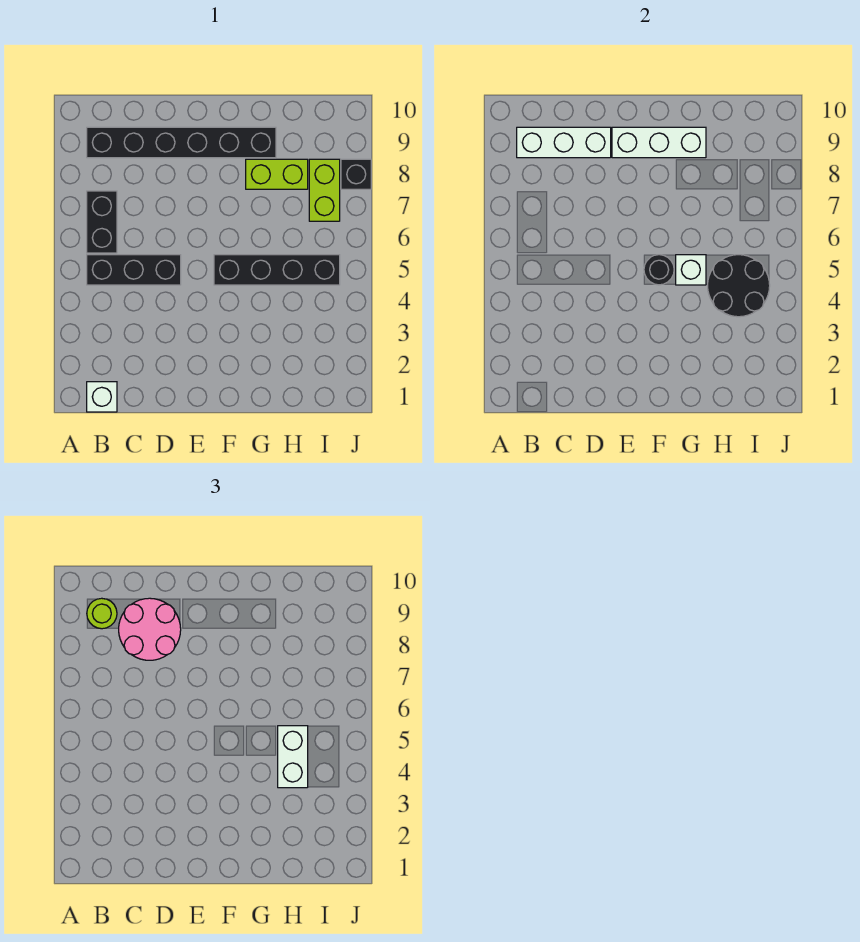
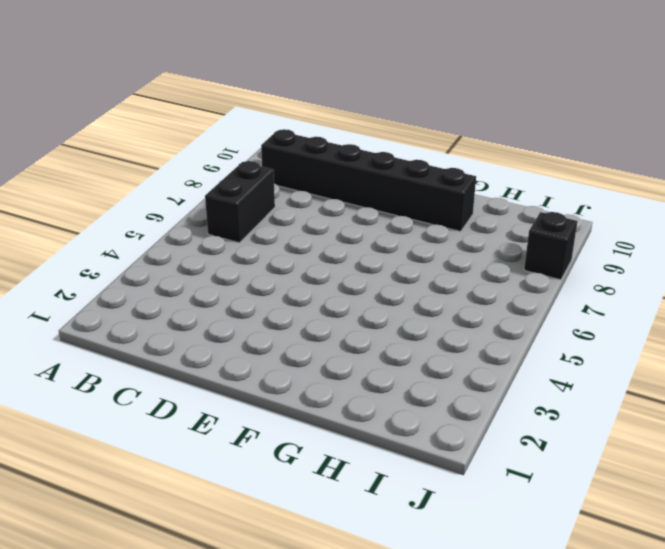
none -> white brick B1 level 1
none -> black brick B5:D5 level 1
none -> black brick F5:I5 level 1

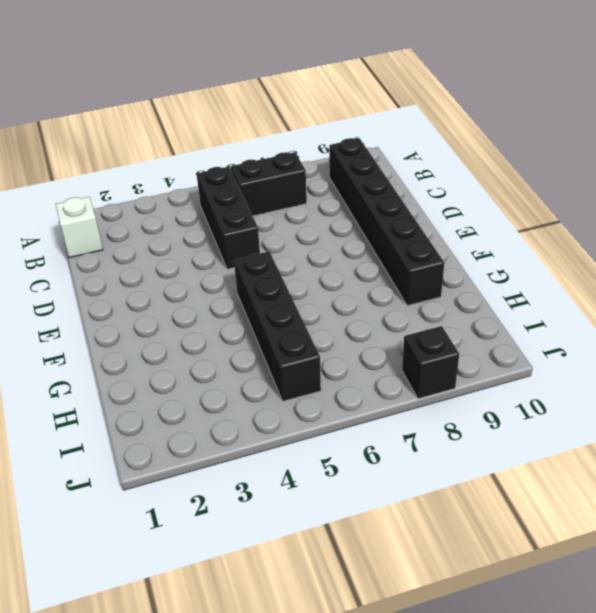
none -> lime brick G8:H8 level 1
none -> lime brick I7:I8 level 1
none -> white brick B9:D9 level 2

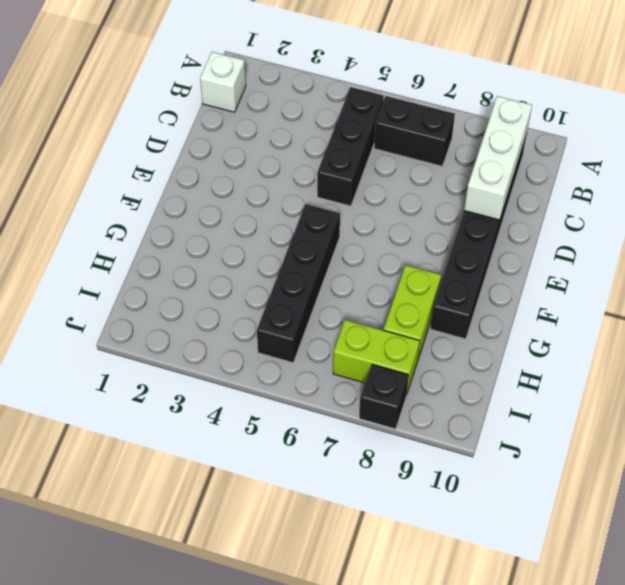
none -> white brick E9:G9 level 2
none -> black round brick F5 level 2
none -> white brick G5 level 2

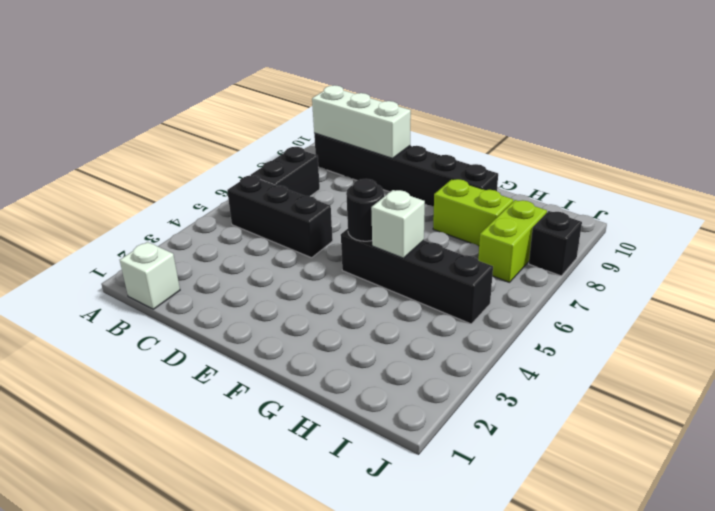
none -> white brick E9:G9 level 2
none -> black round brick H4:I5 level 2
none -> lime round brick B9 level 3

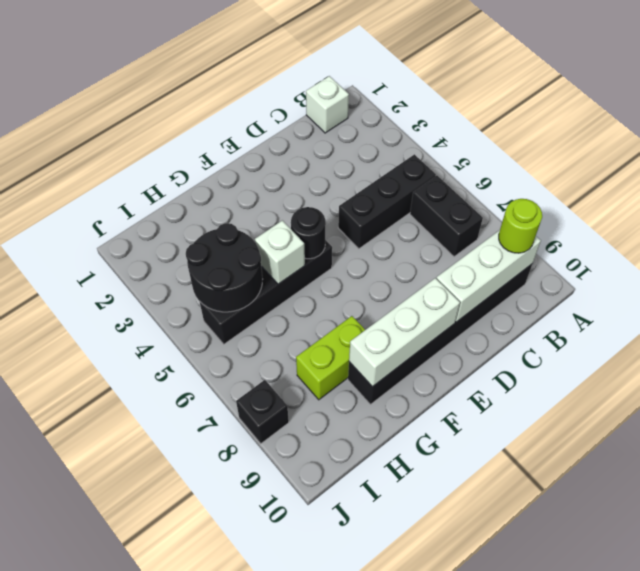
none -> lime brick I7:I8 level 1
none -> pink round brick C8:D9 level 3
none -> white brick H4:H5 level 3

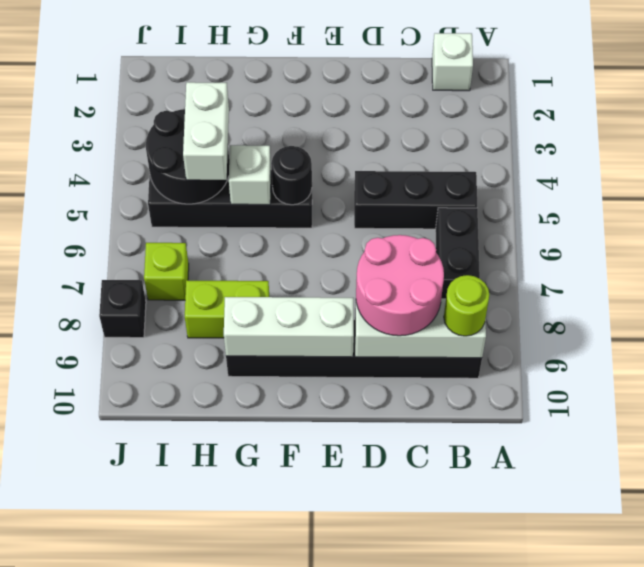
lime brick I7 level 1 -> lime brick I7:I8 level 1

